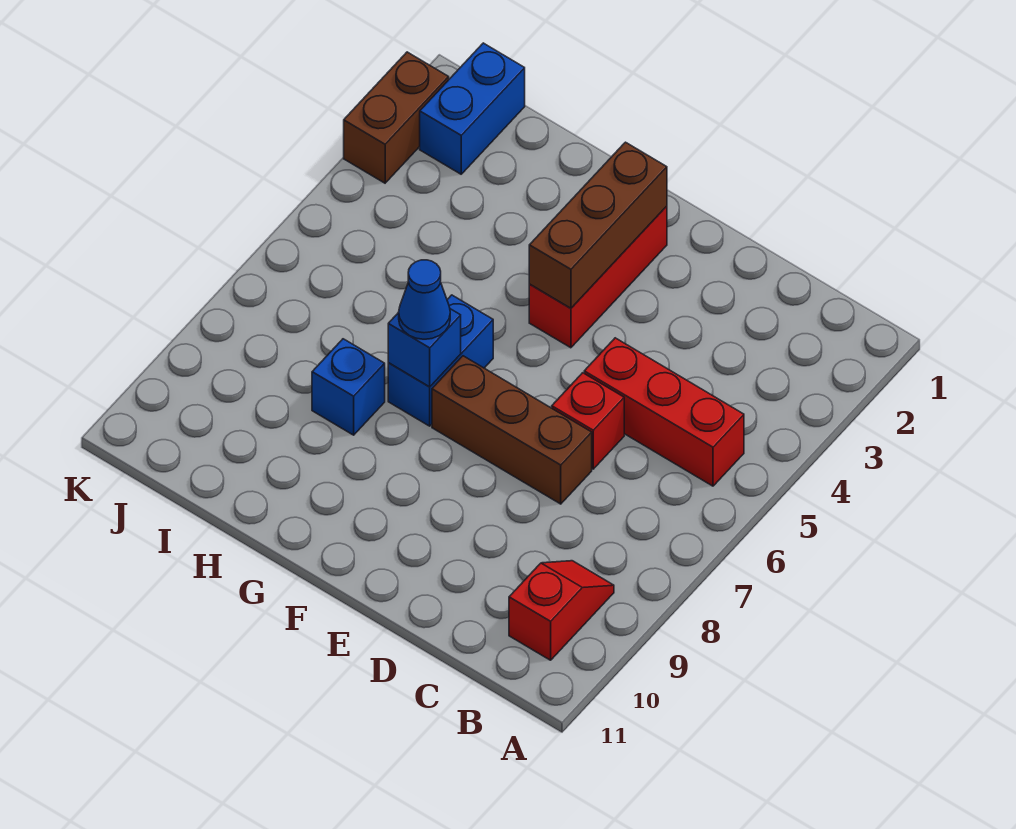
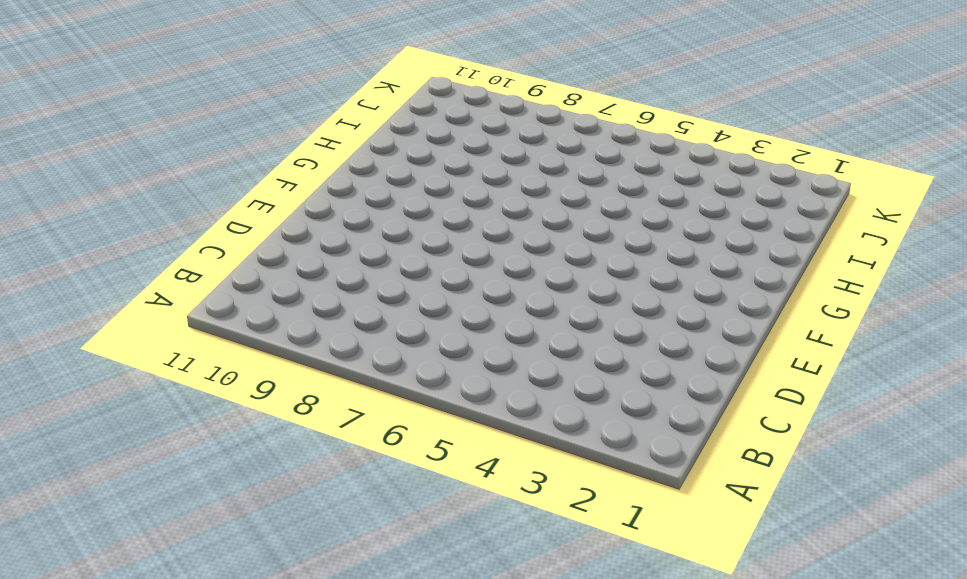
none -> red brick B5:D5 level 1
none -> red slope B9:B10 level 1 top 10
none -> red brick D6 level 1

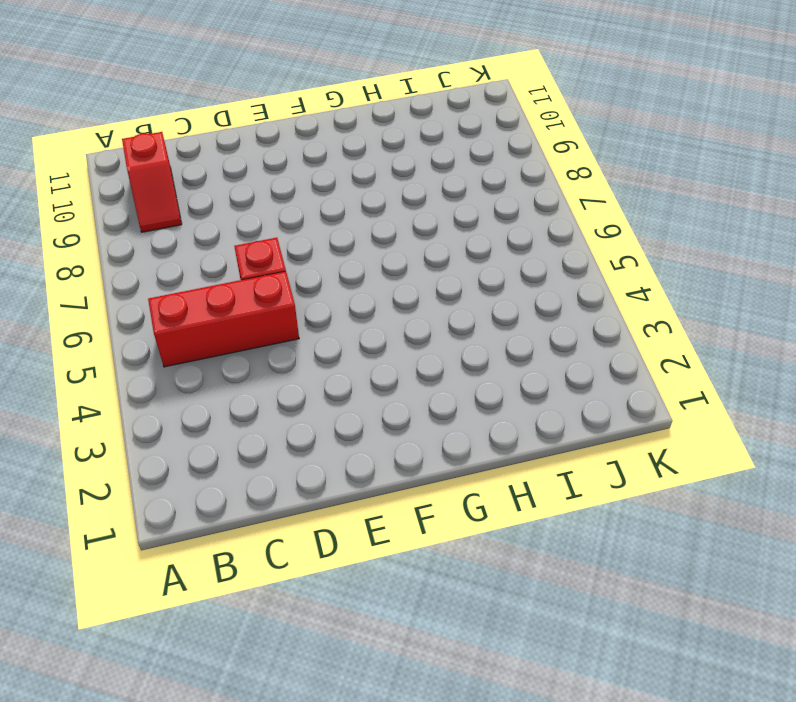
none -> brown brick D7:F7 level 1
none -> red brick F2:F4 level 1
none -> blue brick G6:G7 level 1

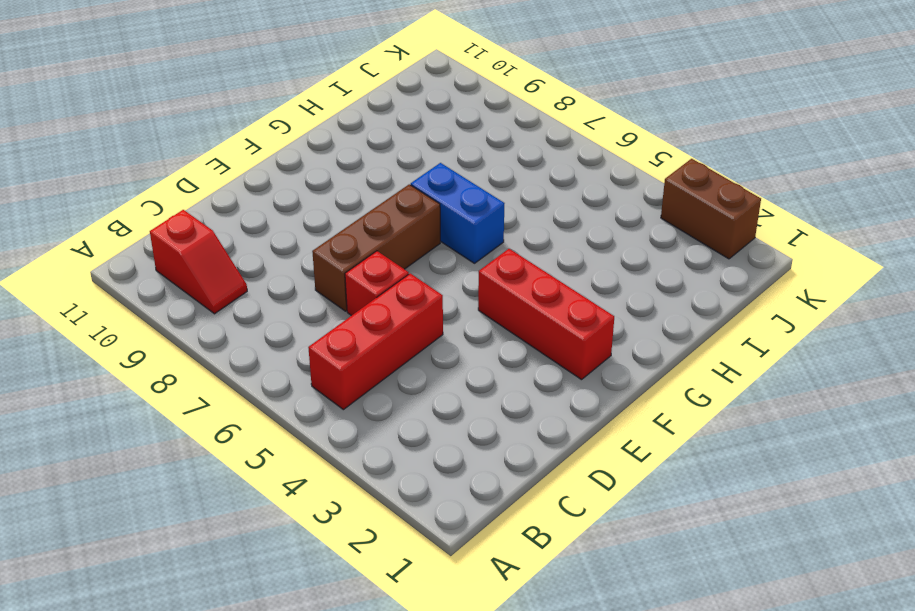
none -> blue brick H8 level 1
none -> blue brick J1:J2 level 1
none -> brown brick F2:F4 level 2

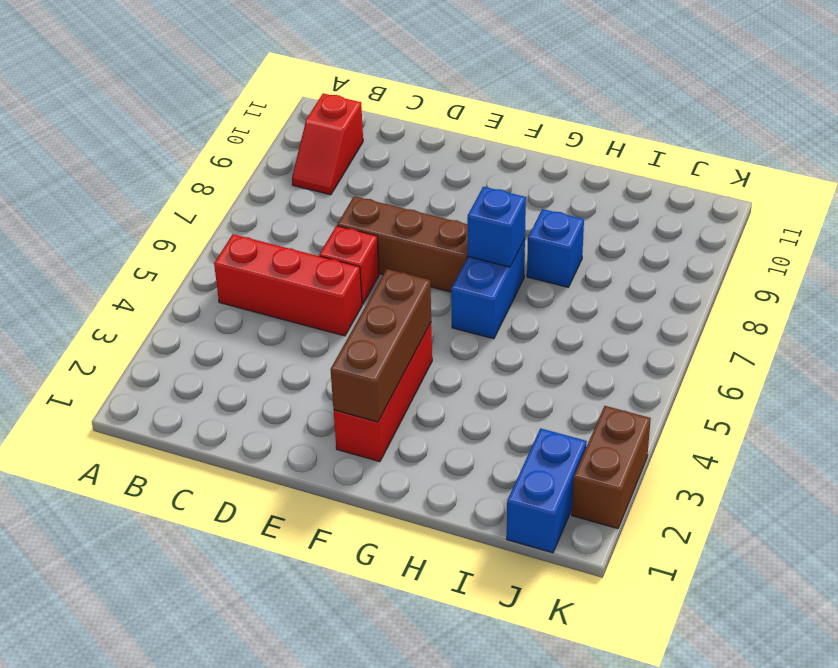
none -> blue cone G7 level 3

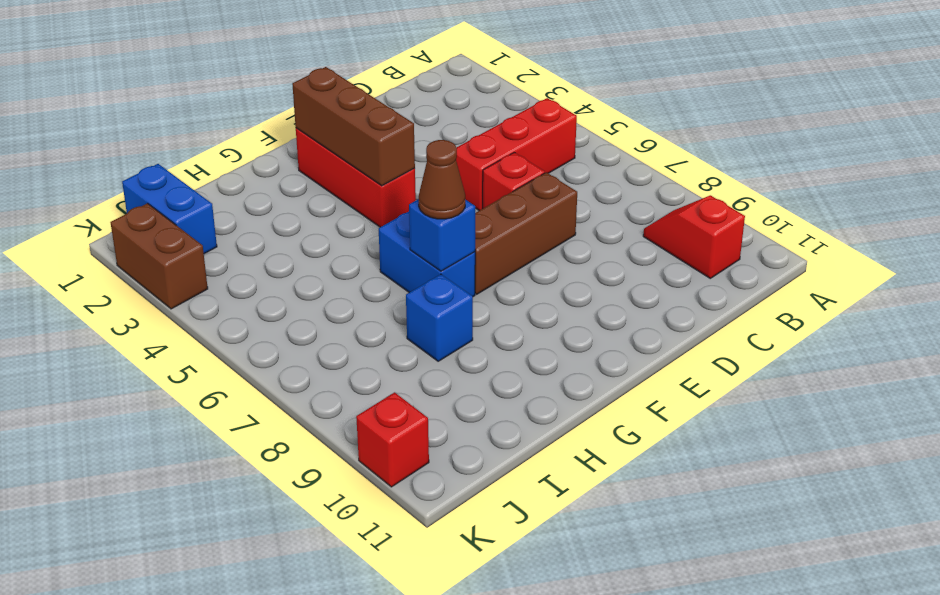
brown cone G7 level 3 -> blue cone G7 level 3
red brick K10 level 1 -> none

